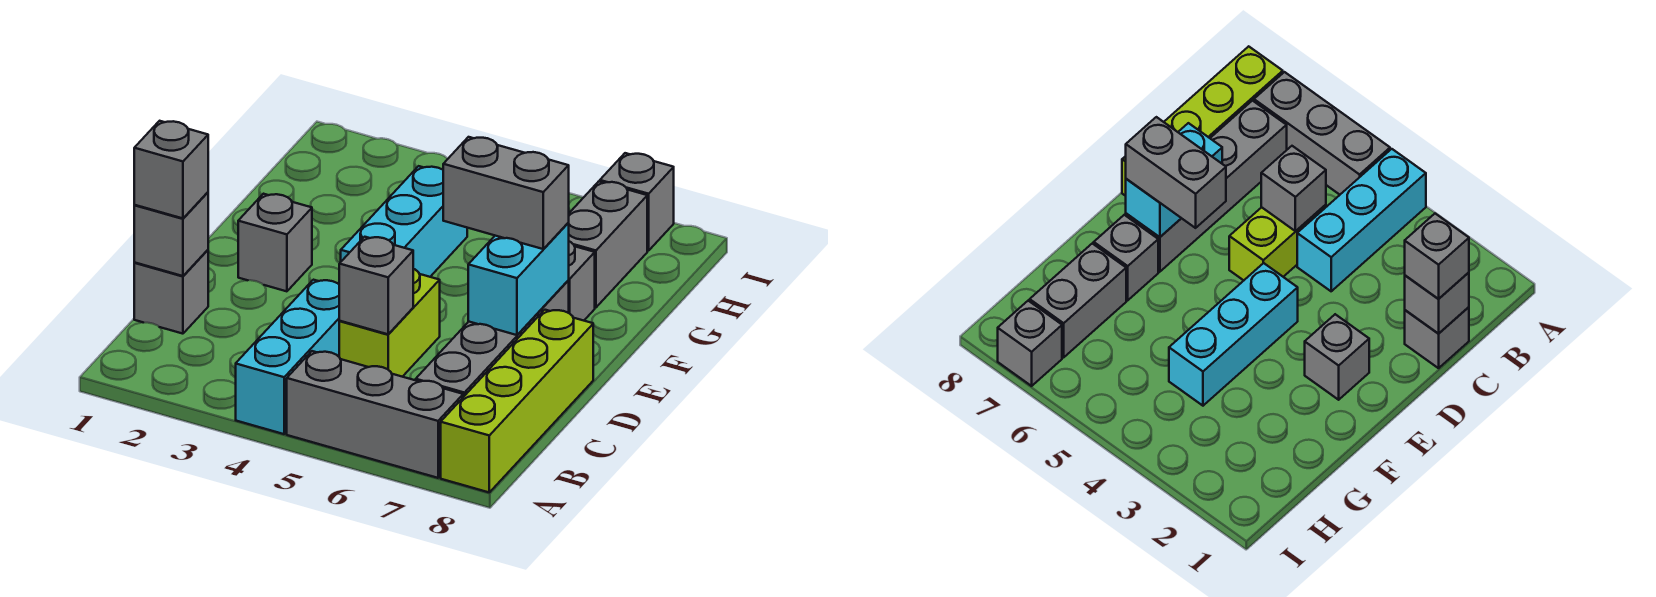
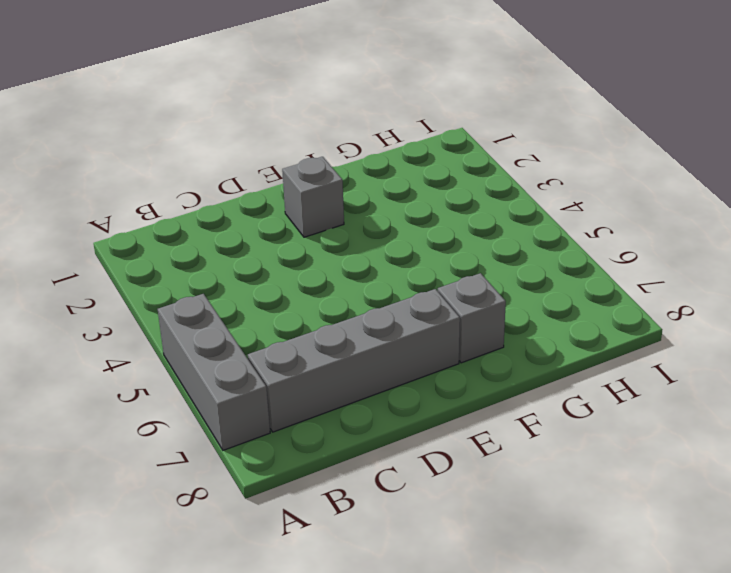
none -> cyan brick A4:C4 level 1
none -> lime brick A8:D8 level 1
none -> grey brick C1 level 1

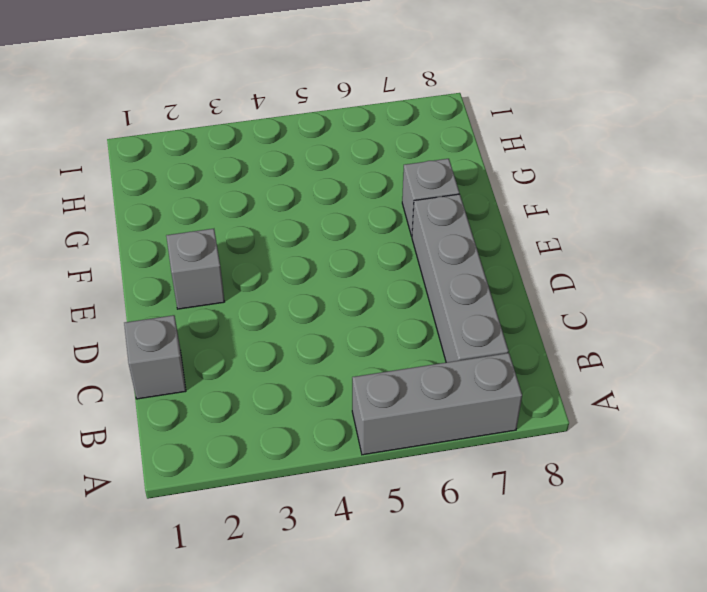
none -> cyan brick A4:C4 level 1
none -> lime brick A8:D8 level 1
none -> lime brick C5:D5 level 1

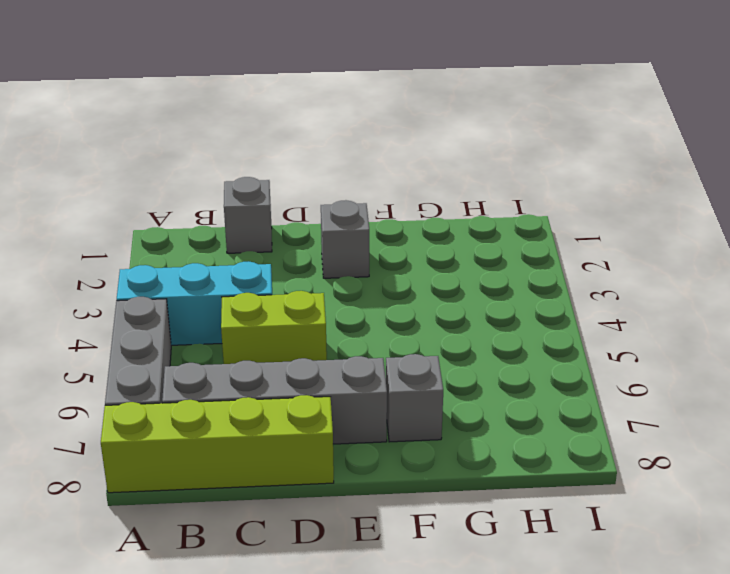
none -> cyan brick E4:G4 level 1
none -> grey brick G7:H7 level 1
none -> grey brick I7 level 1

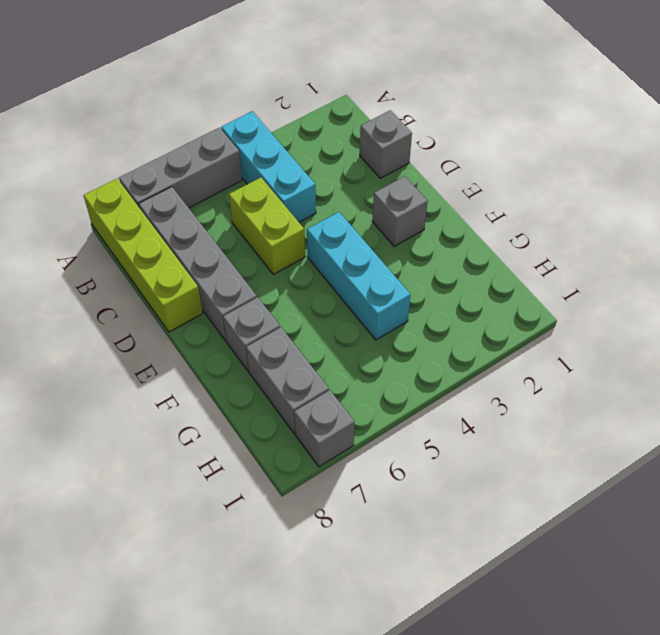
none -> grey brick C1 level 2
none -> grey brick C5 level 2
none -> cyan brick D7:E7 level 2

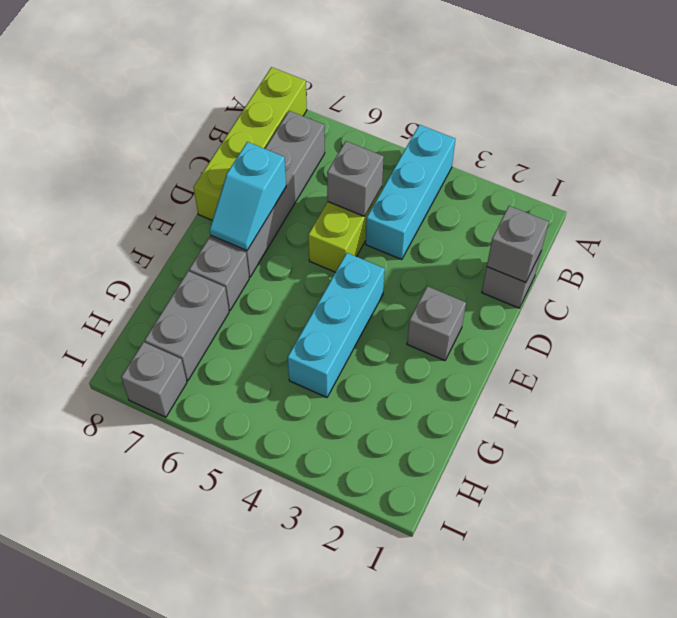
cyan slope D7:E7 level 2 top D -> cyan brick D7:E7 level 2
none -> grey brick A5:A7 level 1
none -> grey brick C1 level 3
none -> grey brick E6:E7 level 3

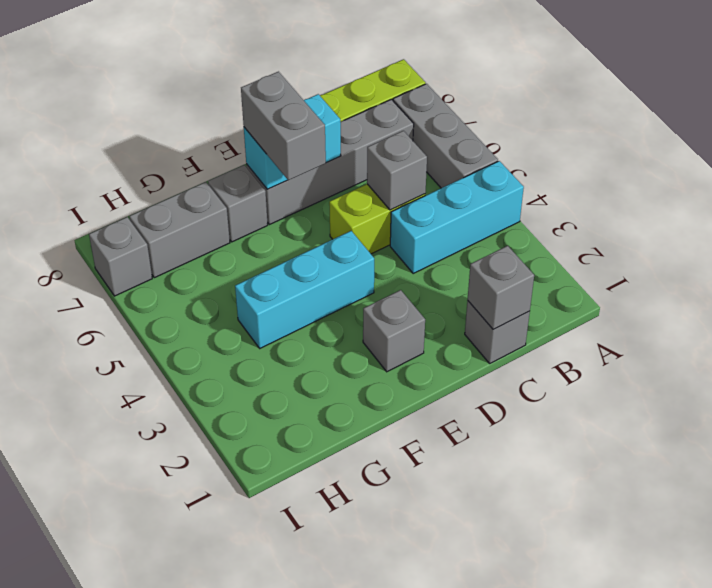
none -> grey brick C1 level 3

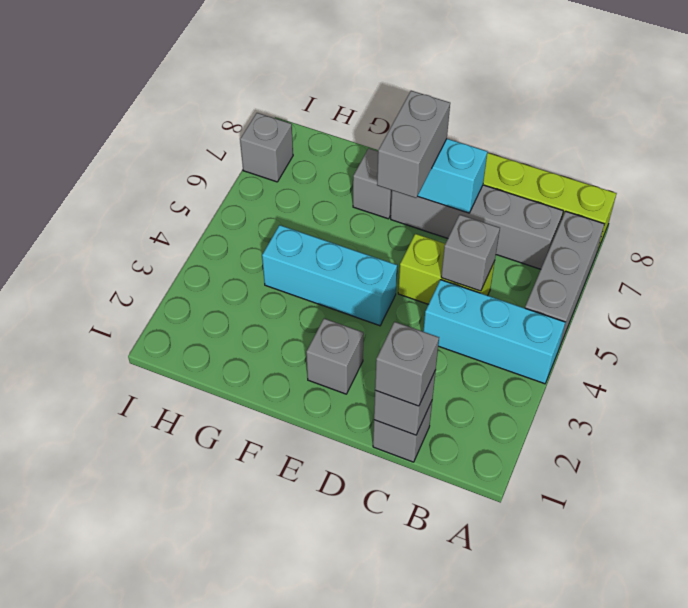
none -> grey brick G7:H7 level 1

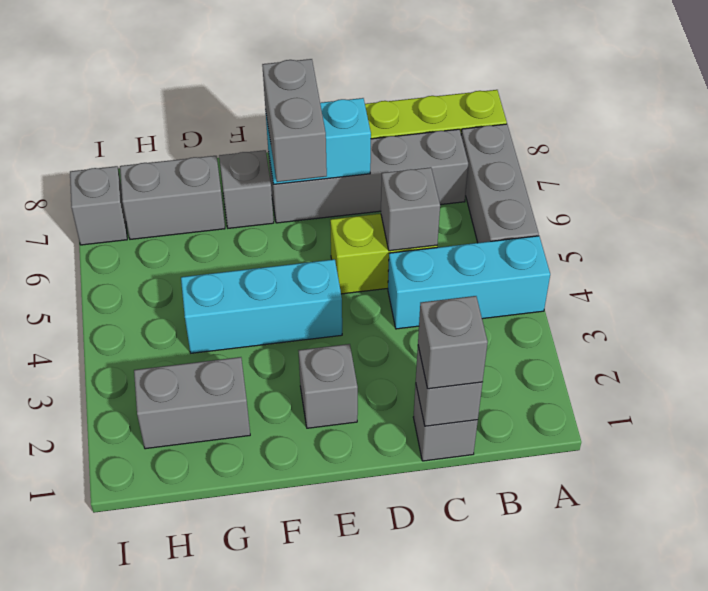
grey brick G2:H2 level 1 -> none

